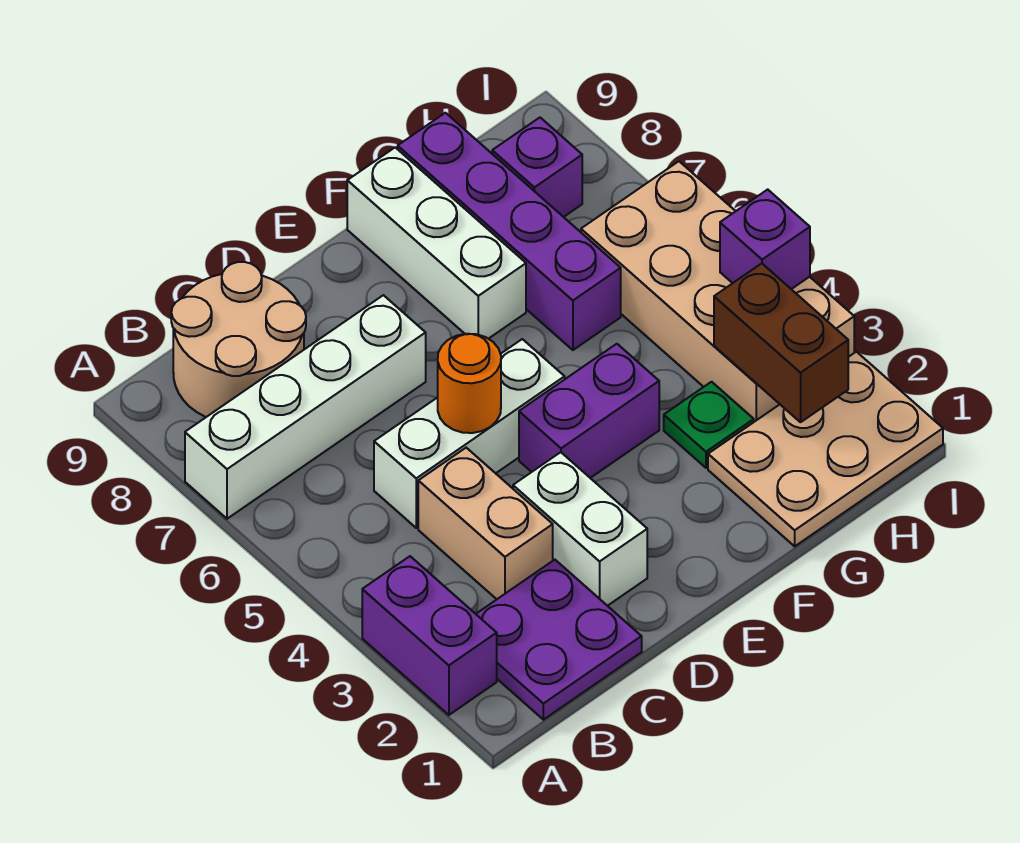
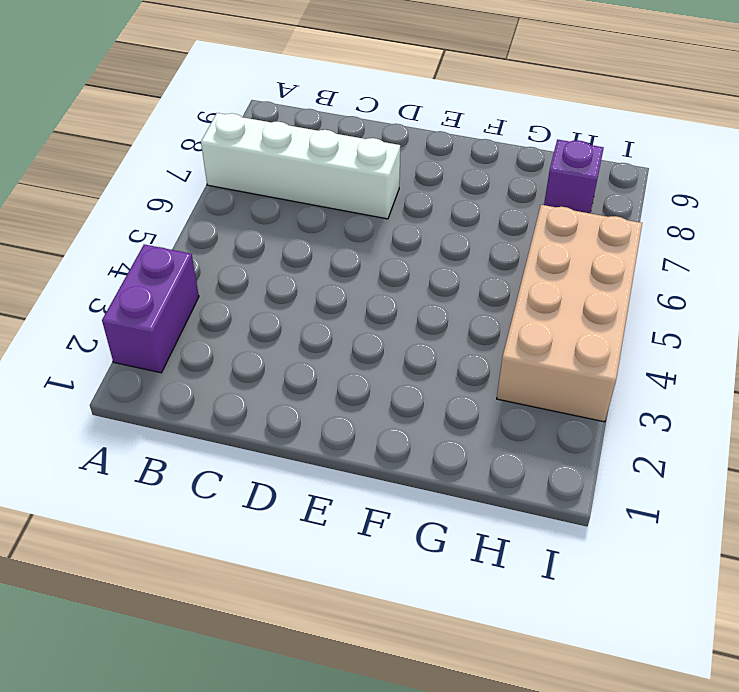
none -> purple plate B1:C2 level 1
none -> tan round brick B8:C9 level 1
none -> tan brick C3:C4 level 1

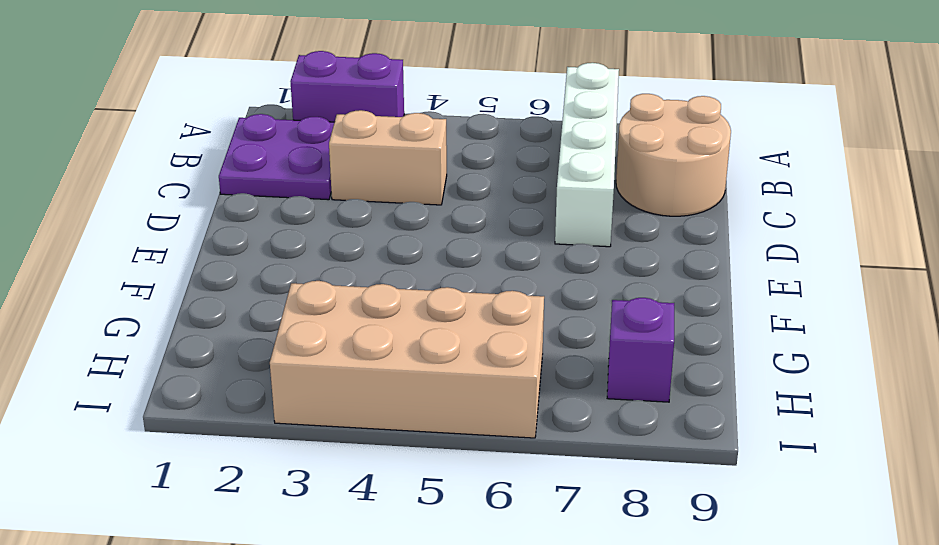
none -> white brick C5:E5 level 1
none -> white brick D2:D3 level 1
none -> purple brick E4:F4 level 1

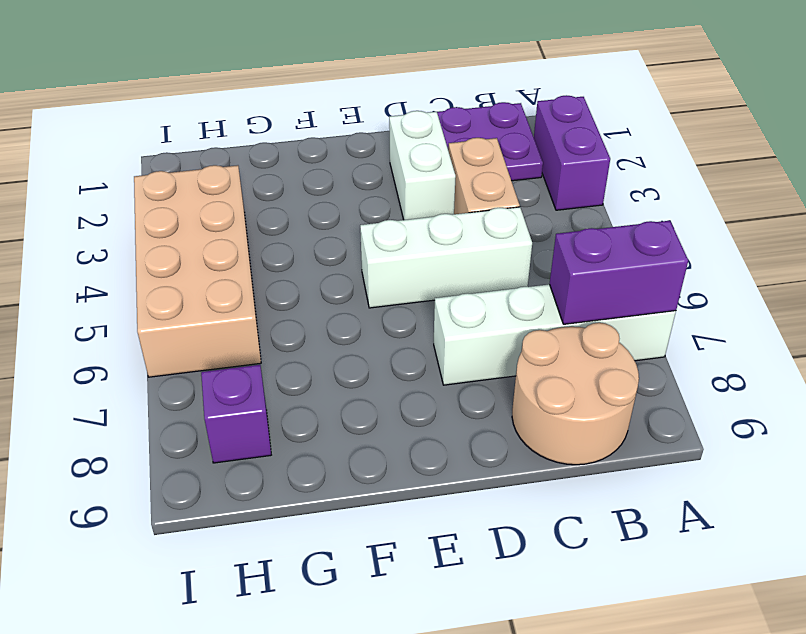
purple brick A7:B7 level 2 -> purple brick E4:F4 level 1
none -> white brick F7:F9 level 1
none -> tan plate G1:I2 level 1
none -> green plate G3 level 1

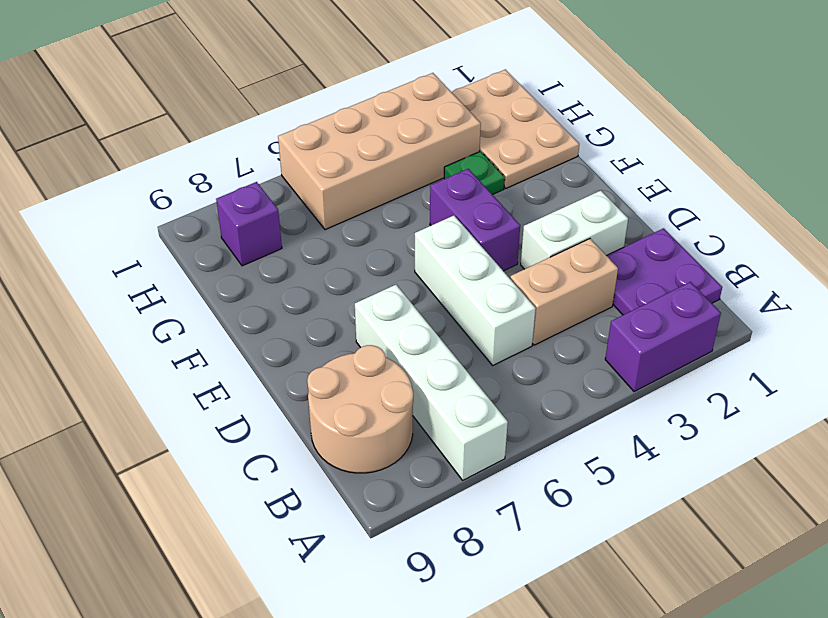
none -> white brick F7:F9 level 1
none -> purple brick G6:G9 level 1
none -> orange round brick D5 level 2

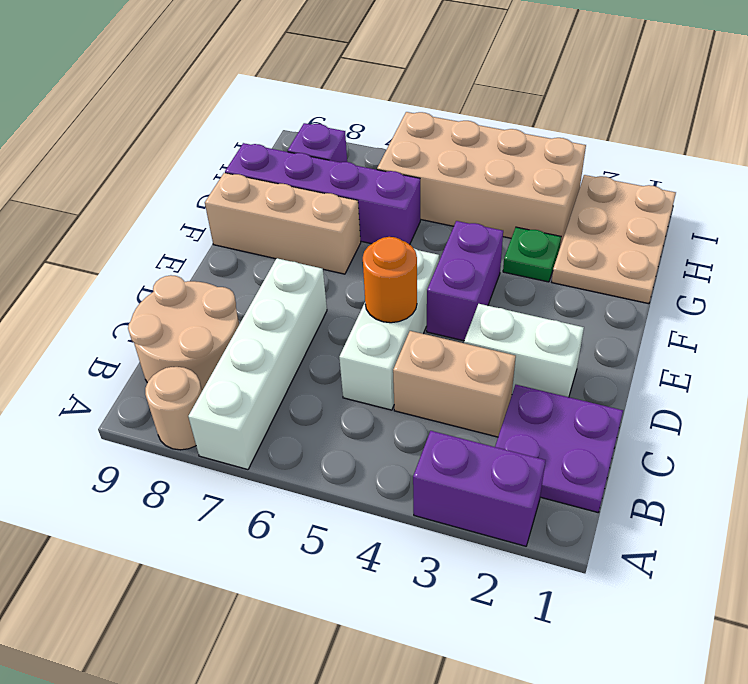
tan round brick A8 level 1 -> none
tan brick F7:F9 level 1 -> white brick F7:F9 level 1
none -> brown brick H2:H3 level 2
none -> purple brick I4 level 2

